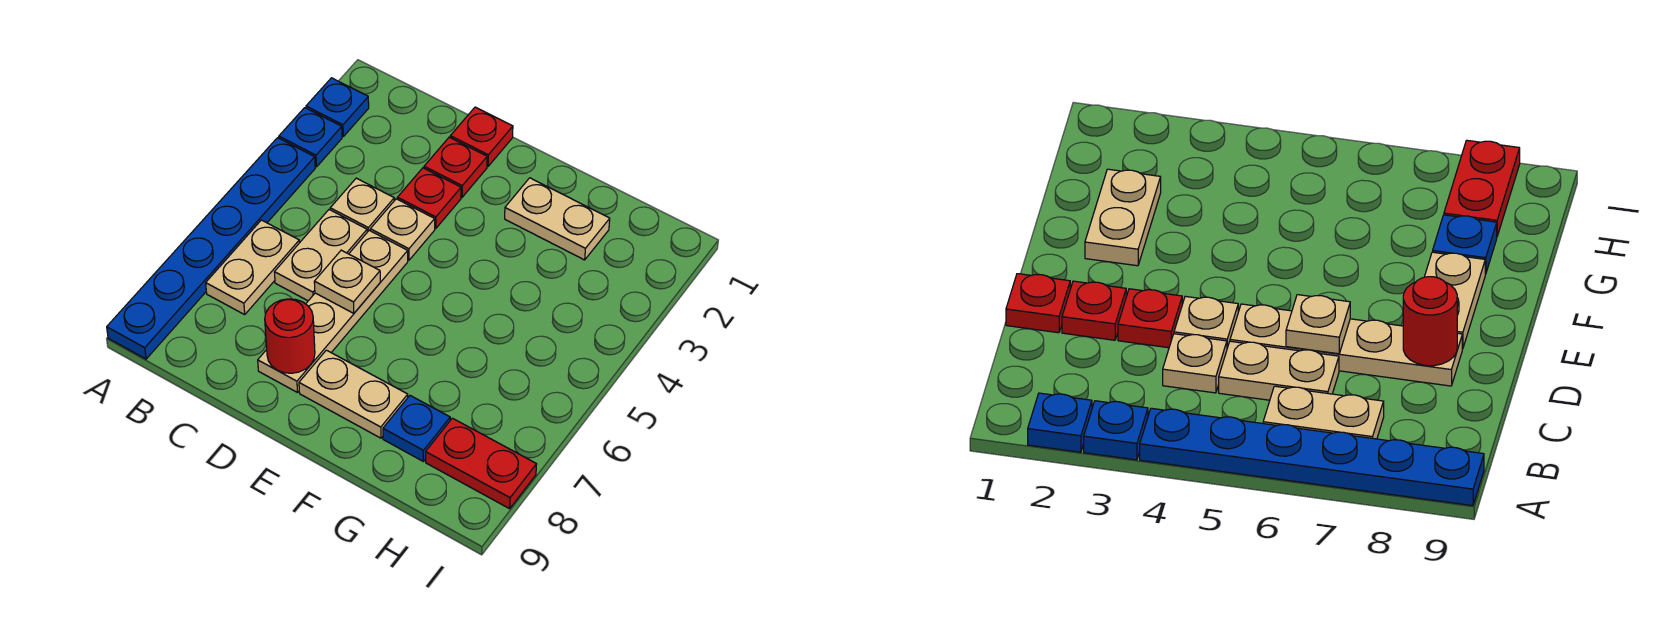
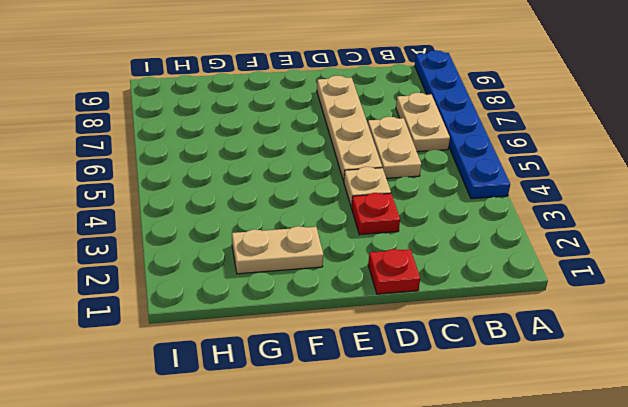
none -> blue plate A2 level 1
none -> blue plate A3 level 1
none -> tan plate C4 level 1

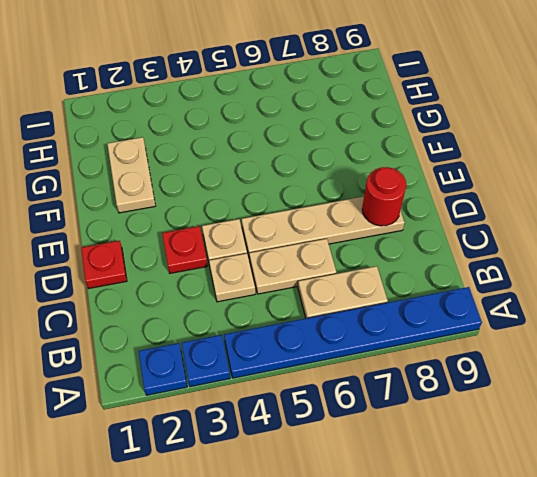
none -> red plate D2 level 1
none -> tan plate E8:F8 level 1
none -> blue plate G8 level 1

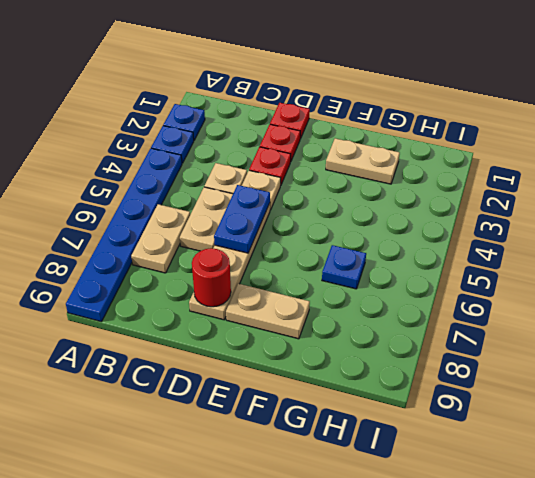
blue plate D5:D6 level 2 -> tan plate D6 level 2
blue plate G6 level 1 -> blue plate G8 level 1
none -> red plate H8:I8 level 1

